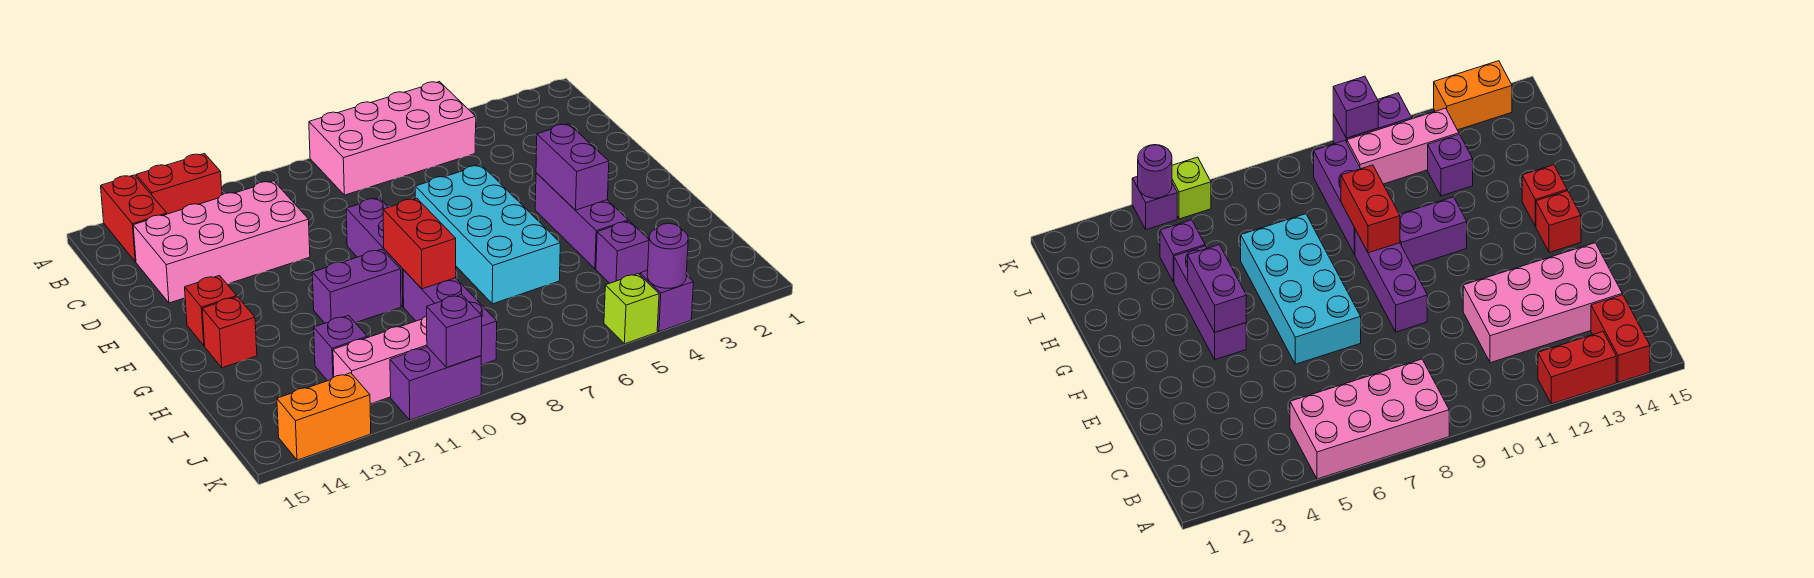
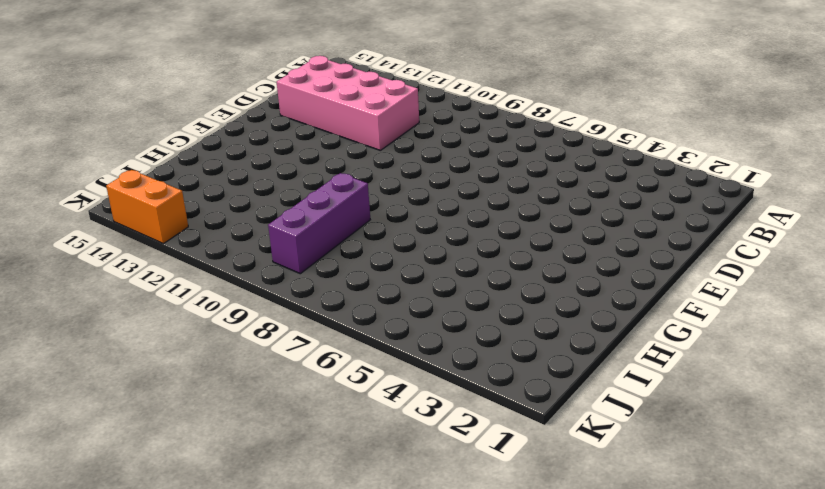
none -> pink brick A5:B8 level 1
none -> red brick A12:A13 level 1
none -> red brick A14:B14 level 1

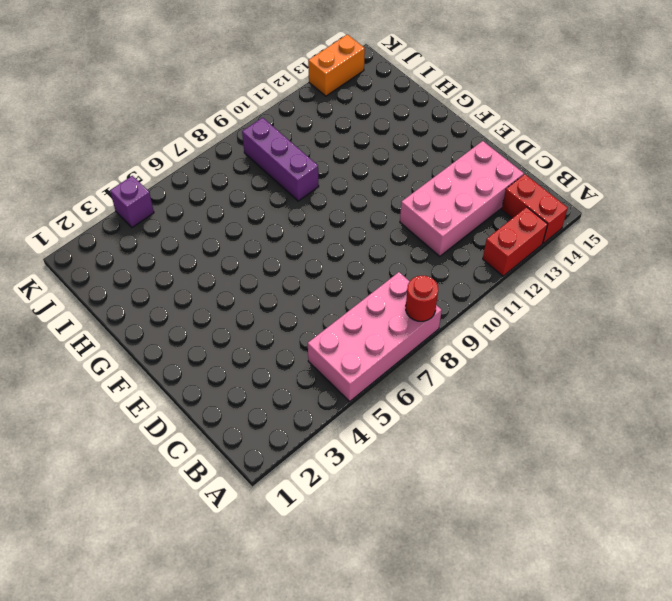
red round brick A8 level 2 -> none
none -> cyan brick E6:H7 level 1
none -> purple brick E9:G9 level 1
none -> purple brick F4:H4 level 1

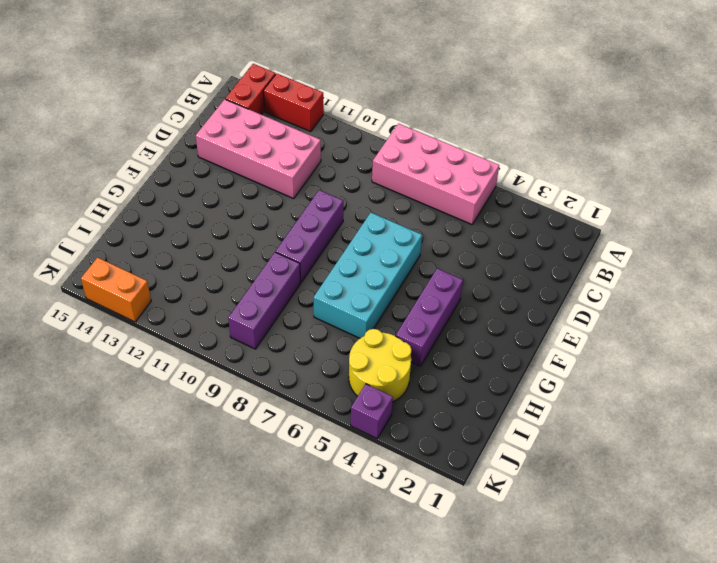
yellow round brick I4:J5 level 1 -> purple brick I4 level 1
none -> red brick F14 level 1
none -> purple brick G10:G11 level 1
none -> red brick G14 level 1

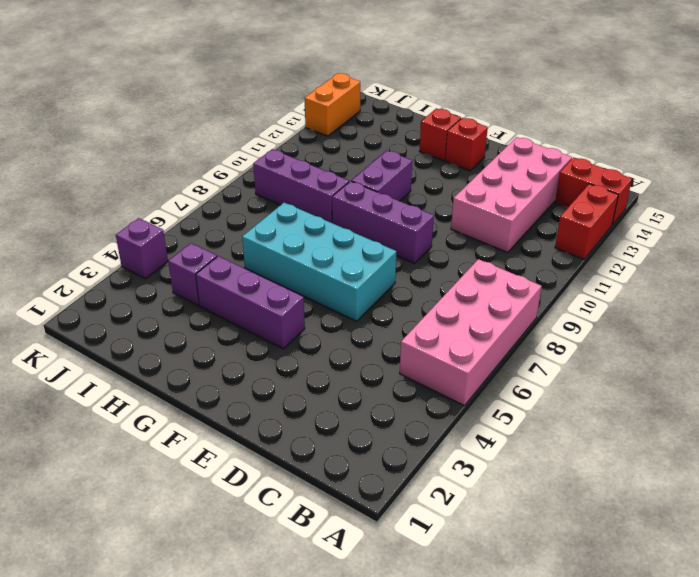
none -> purple brick I12 level 1
none -> pink brick J10:J12 level 1
none -> lime brick K5 level 1

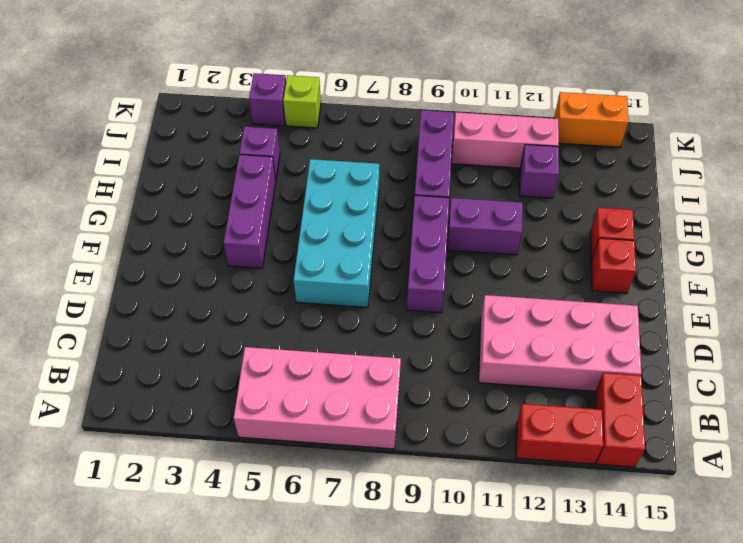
none -> purple brick K10:K11 level 1
none -> purple brick F4:G4 level 2
none -> red brick G9:H9 level 2

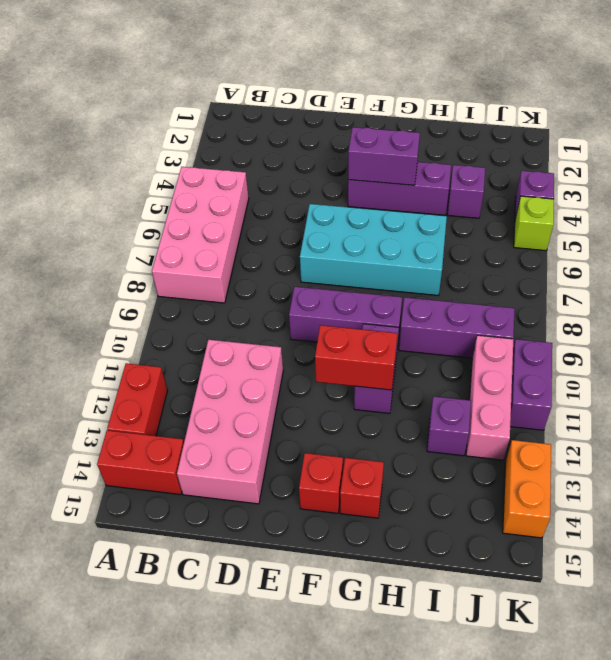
red brick F11:G11 level 2 -> red brick G9:H9 level 2
none -> purple round brick K4 level 2
none -> purple brick K10 level 2

